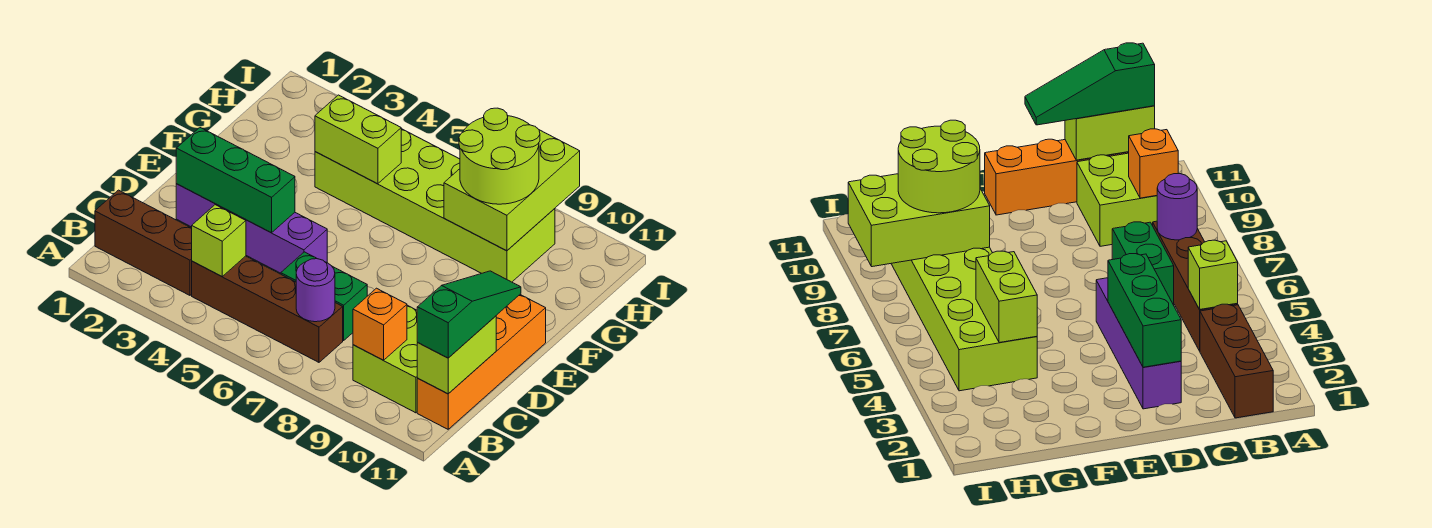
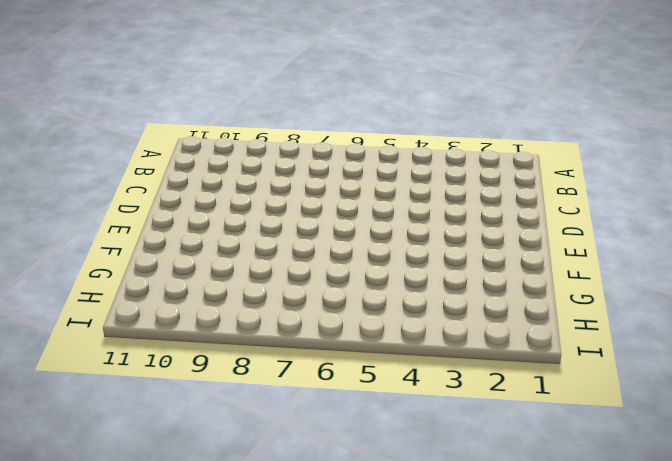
none -> brown brick B1:B3 level 1
none -> brown brick B4:B7 level 1
none -> lime brick B9:C10 level 1

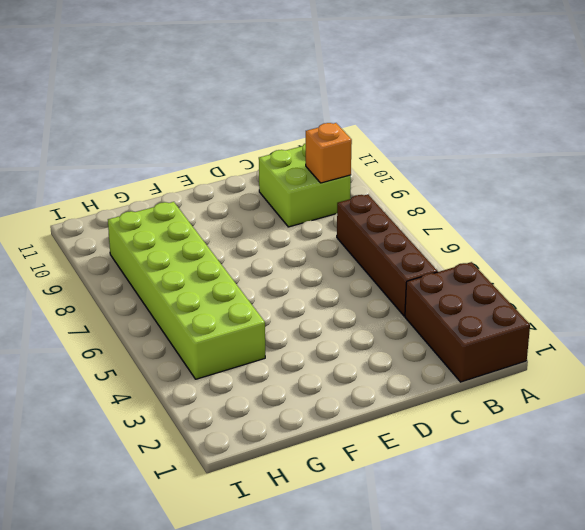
brown brick A1:B3 level 1 -> brown brick B1:B3 level 1
none -> orange brick B11:E11 level 1
none -> green brick C6:C7 level 1
none -> purple brick D2:D5 level 1

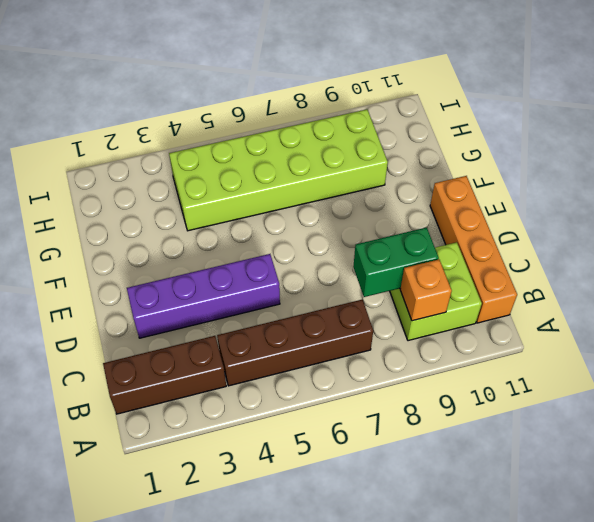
green brick C8:C9 level 2 -> green brick C6:C7 level 1
none -> lime brick B4 level 2
none -> purple round brick B7 level 2
none -> lime brick B11:C11 level 2

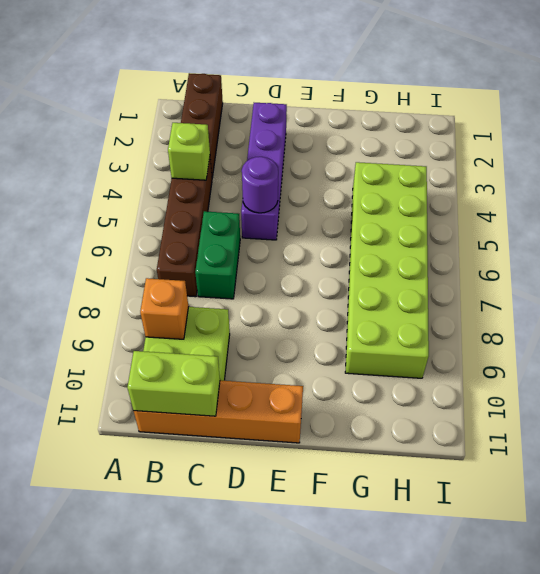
purple round brick D5 level 2 -> purple round brick B7 level 2
none -> green brick D2:D4 level 2
none -> lime brick G4:G5 level 2
none -> lime brick G8:I9 level 2

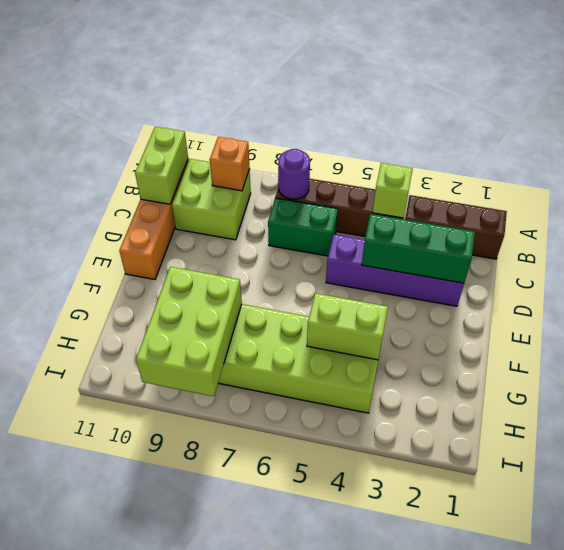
none -> green slope B11:D11 level 3 top B
none -> lime round brick G8:H9 level 3

